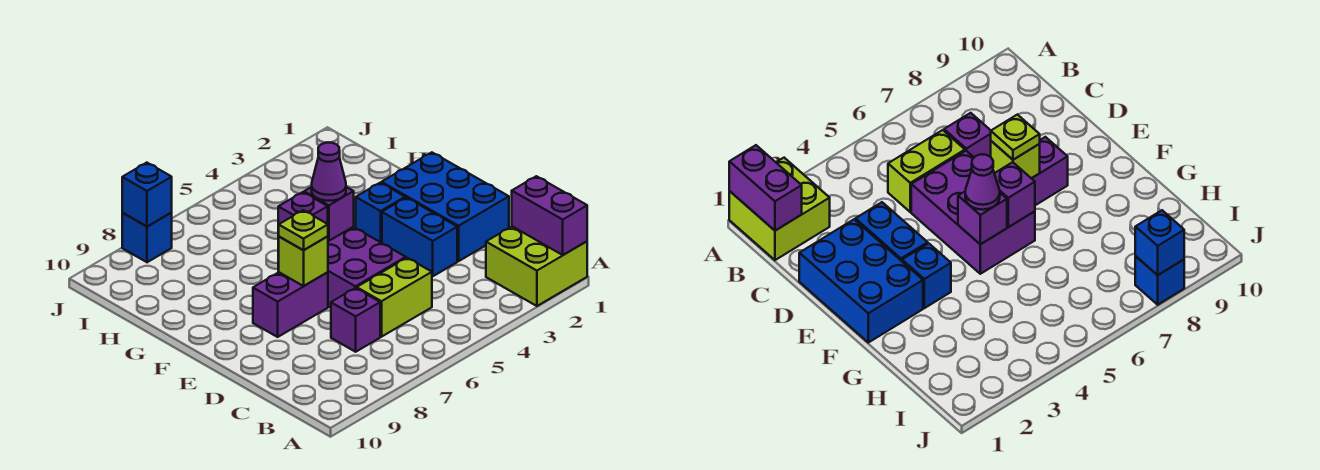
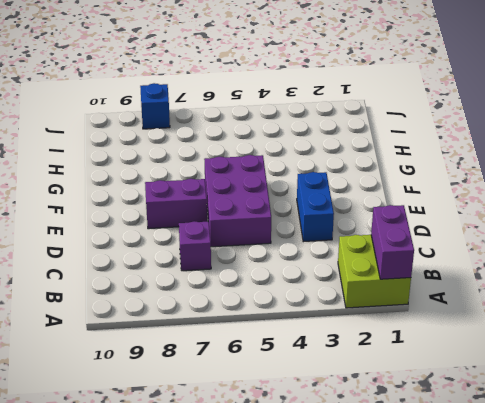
none -> lime brick C5:C6 level 1
none -> blue brick D1:F2 level 1
none -> blue brick F3 level 1

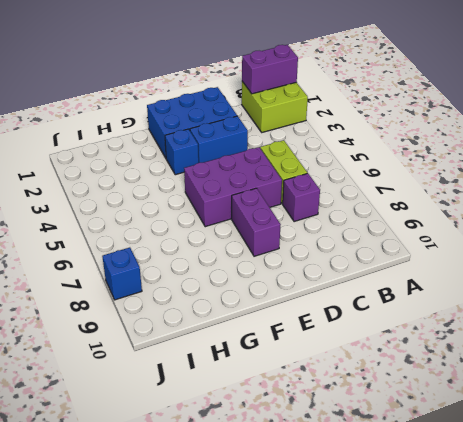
none -> lime brick E7 level 2
none -> purple brick F5 level 2
none -> purple brick F6 level 2

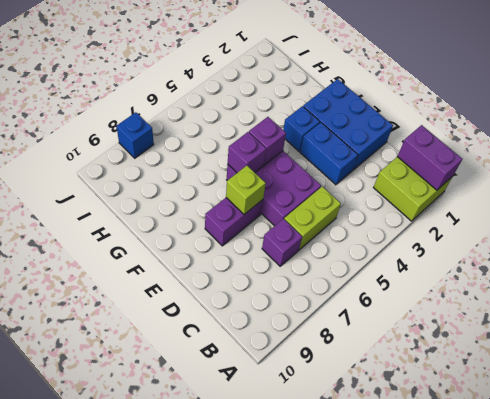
none -> blue brick J8 level 2
none -> lime plate E7 level 3
none -> purple cone F5 level 3

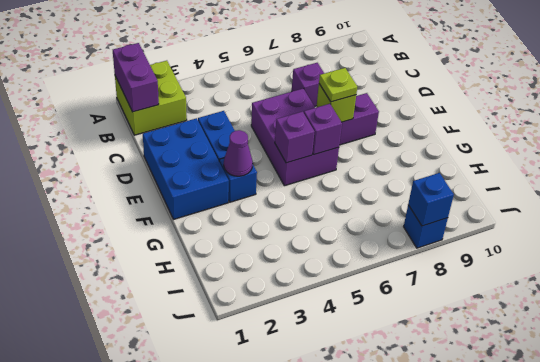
purple cone F3 level 2 -> purple cone F5 level 3
none -> lime brick C5:C6 level 1

